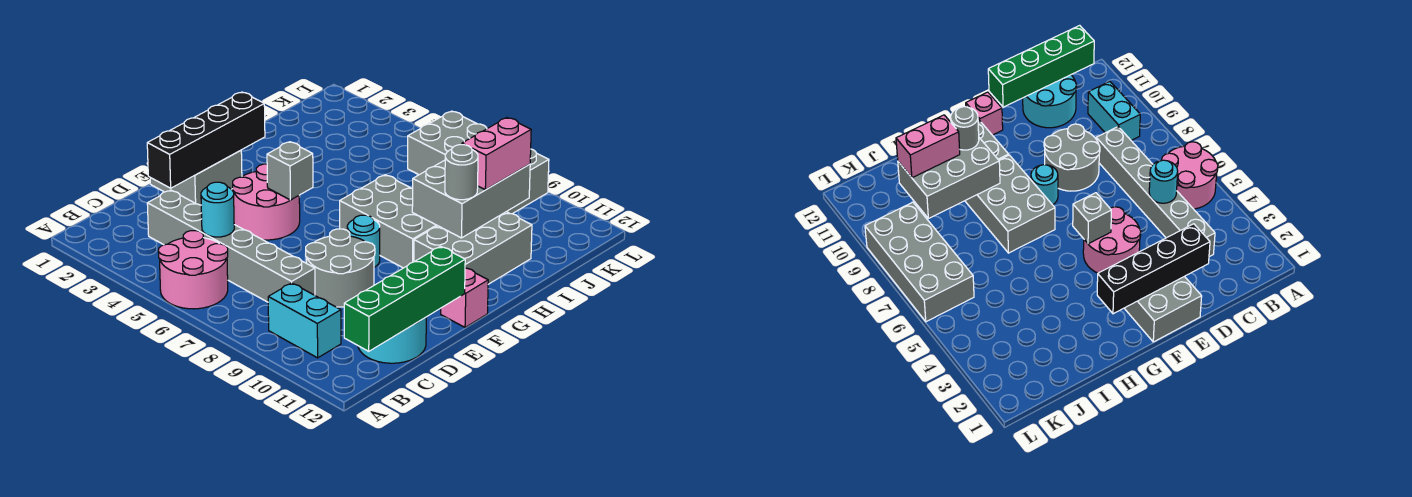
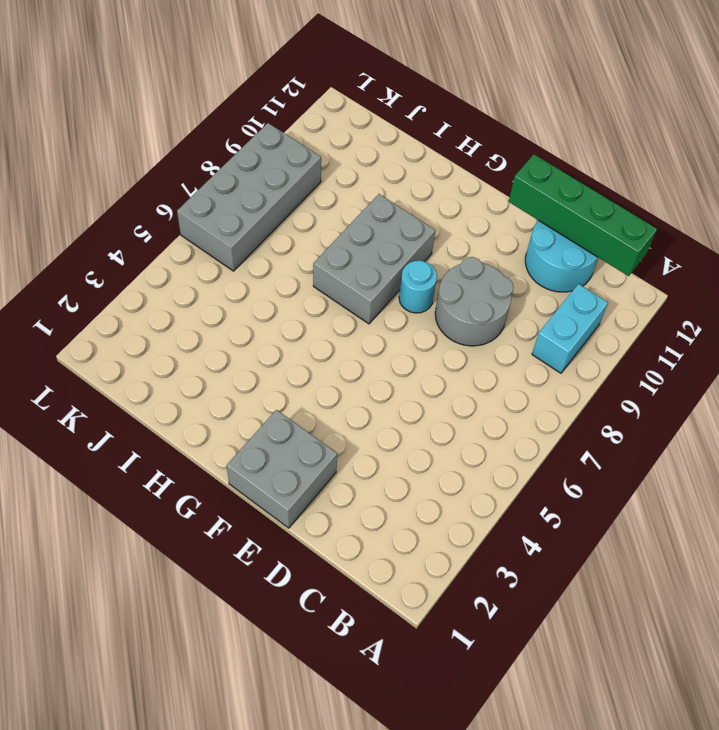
none -> pink round brick A5:B6 level 1
none -> grey brick C3:C8 level 1
none -> pink round brick E4:F5 level 1

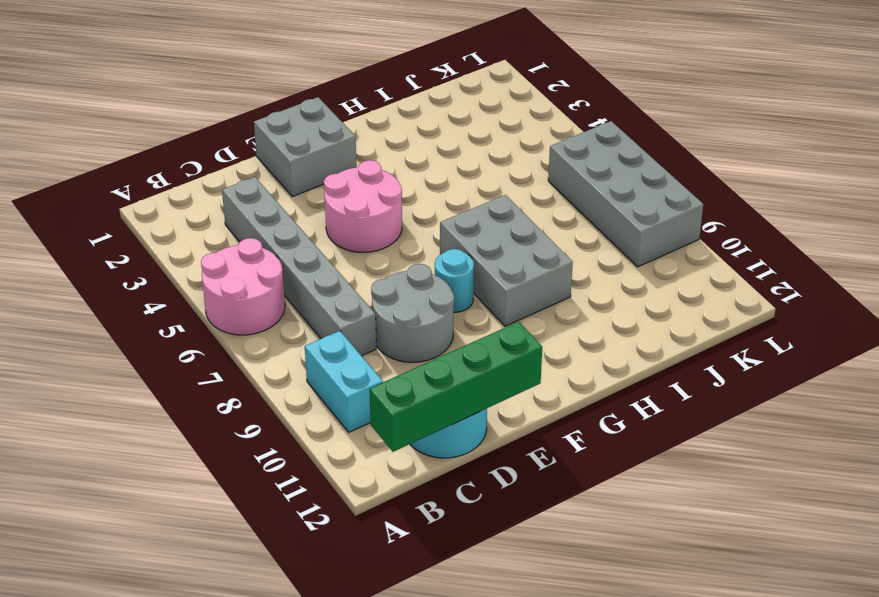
none -> pink brick F12 level 1
none -> grey brick G10:I11 level 1
none -> cyan round brick C5 level 2

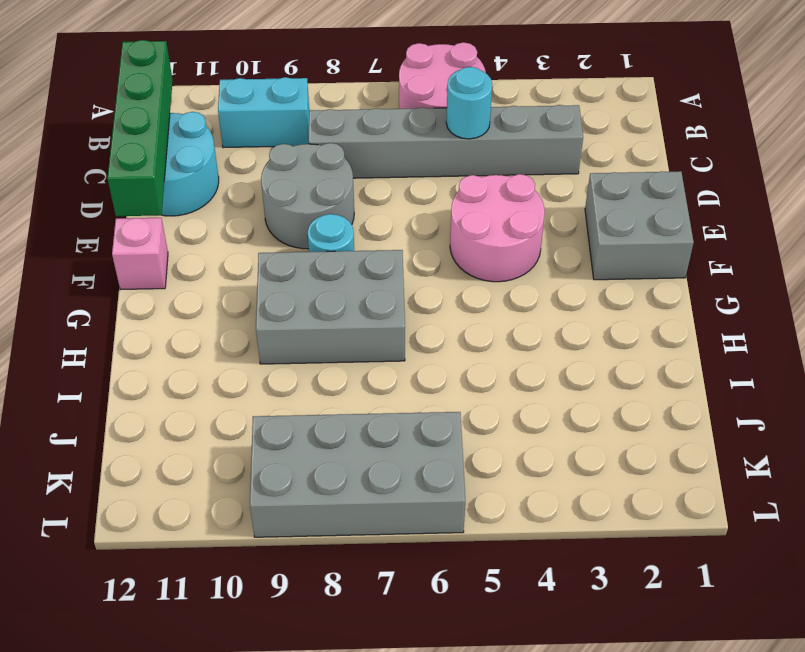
none -> grey brick G10:I11 level 1
none -> black brick D2:G2 level 2
none -> grey brick F5 level 2

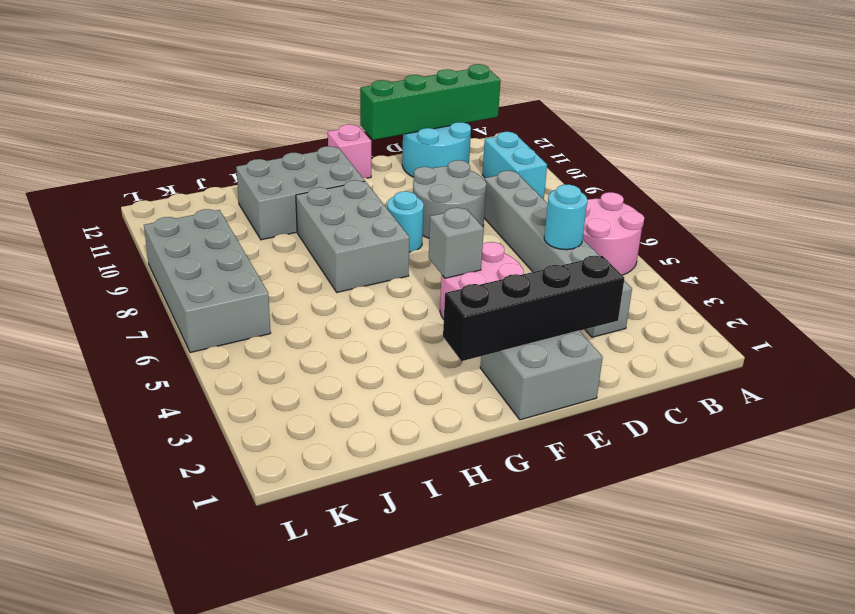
none -> grey brick H9:J10 level 2
none -> grey round brick H10 level 3
none -> pink brick I10:J10 level 3

